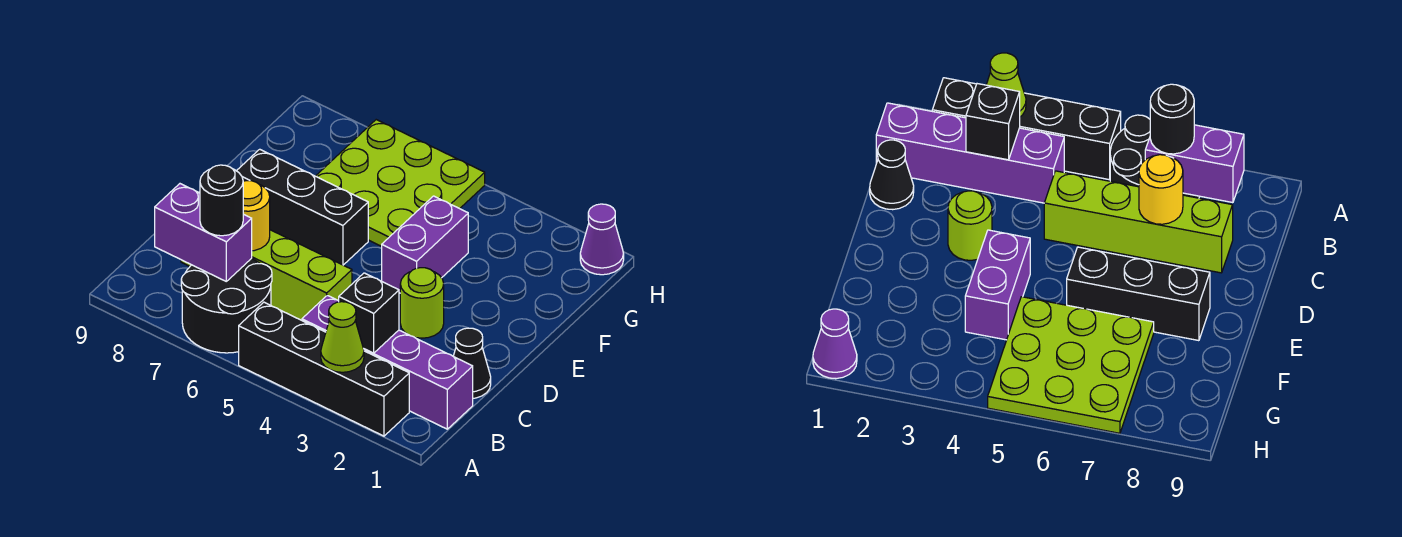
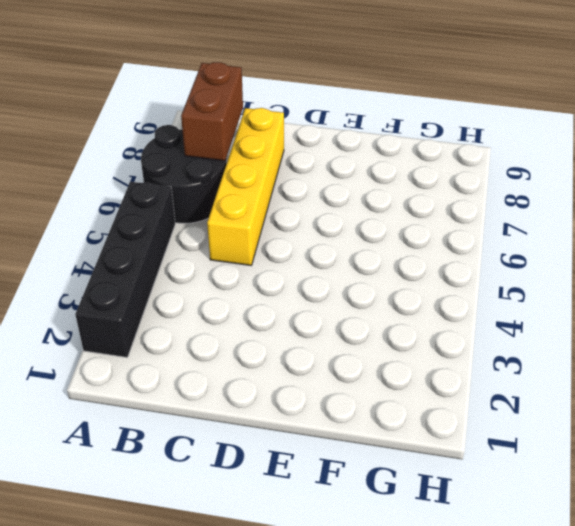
brown brick B7:B8 level 2 -> purple brick B7:B8 level 2
yellow brick C5:C8 level 1 -> lime brick C5:C8 level 1
none -> purple brick B1:B4 level 1
none -> black cone C1 level 1
none -> lime round brick D3 level 1

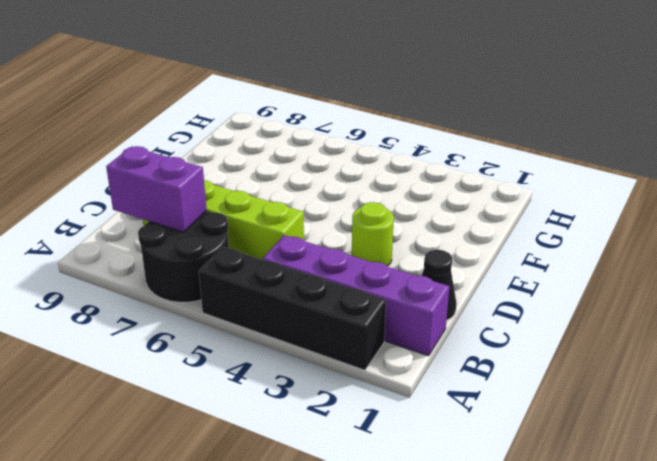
none -> purple brick E4:F4 level 1
none -> black brick E6:E8 level 1
none -> lime plate F5:H7 level 1

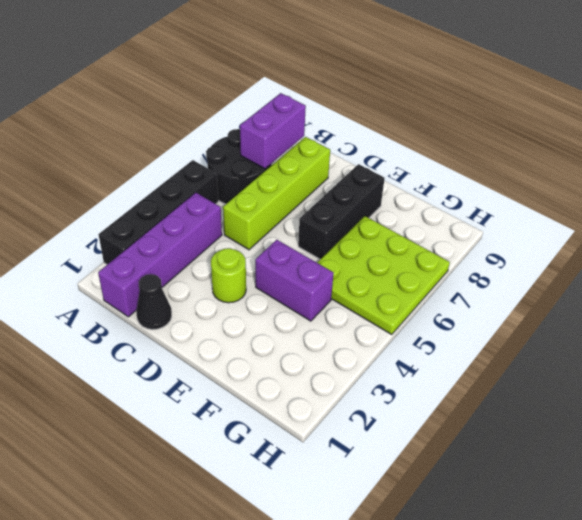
none -> purple cone H1 level 1
none -> lime cone A3 level 2
none -> black brick B3 level 2

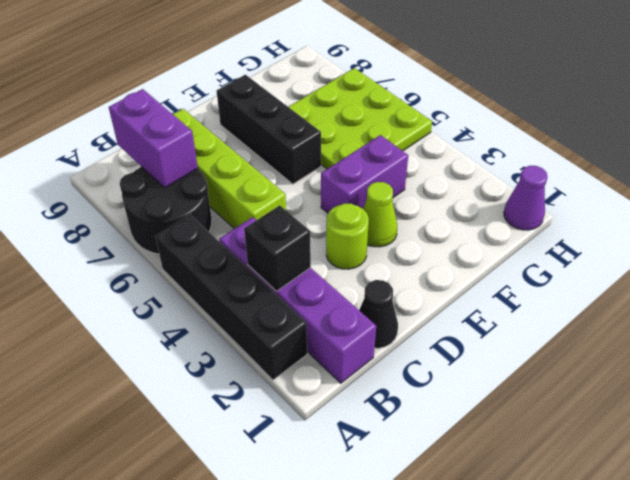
lime cone E3 level 1 -> lime cone A3 level 2
none -> yellow round brick C7 level 2
none -> black round brick B7 level 3

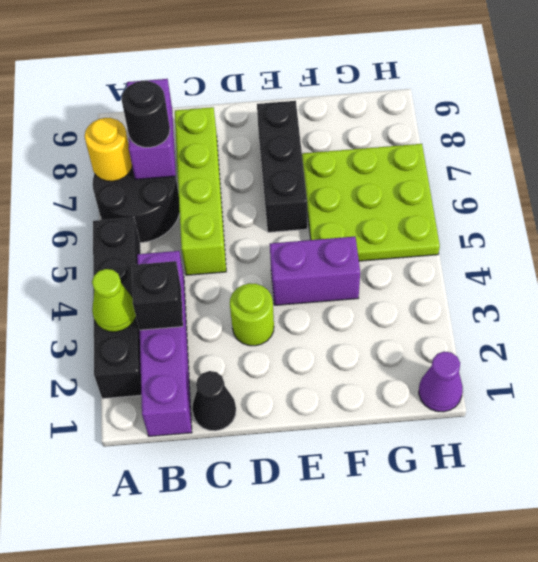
yellow round brick A7 level 2 -> yellow round brick C7 level 2

